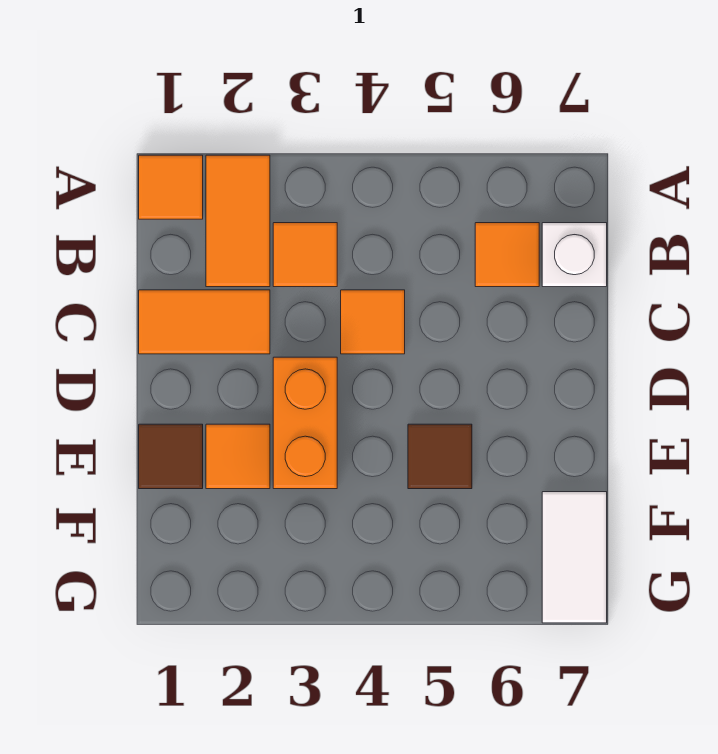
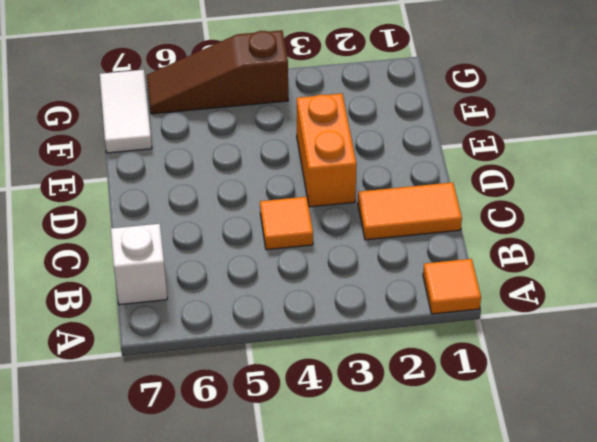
brown slope G4:G6 level 1 top 4 -> none
none -> orange tile A2:B2 level 1
none -> orange tile B3 level 1
none -> orange tile B6 level 1

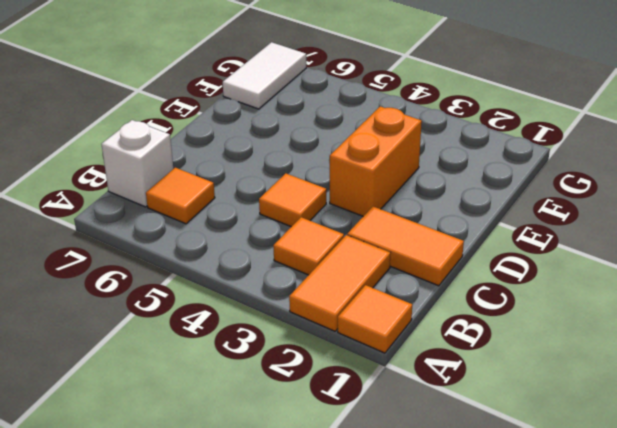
none -> brown tile E1 level 1
none -> orange tile E2 level 1
none -> brown tile E5 level 1

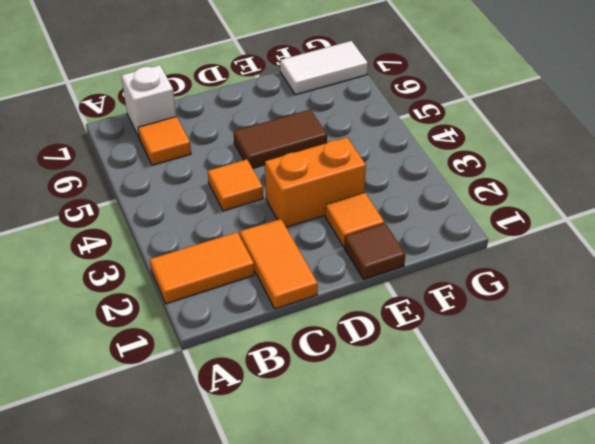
brown tile D5:E5 level 1 -> brown tile E5 level 1
none -> orange tile A1 level 1
none -> orange tile B3 level 1

